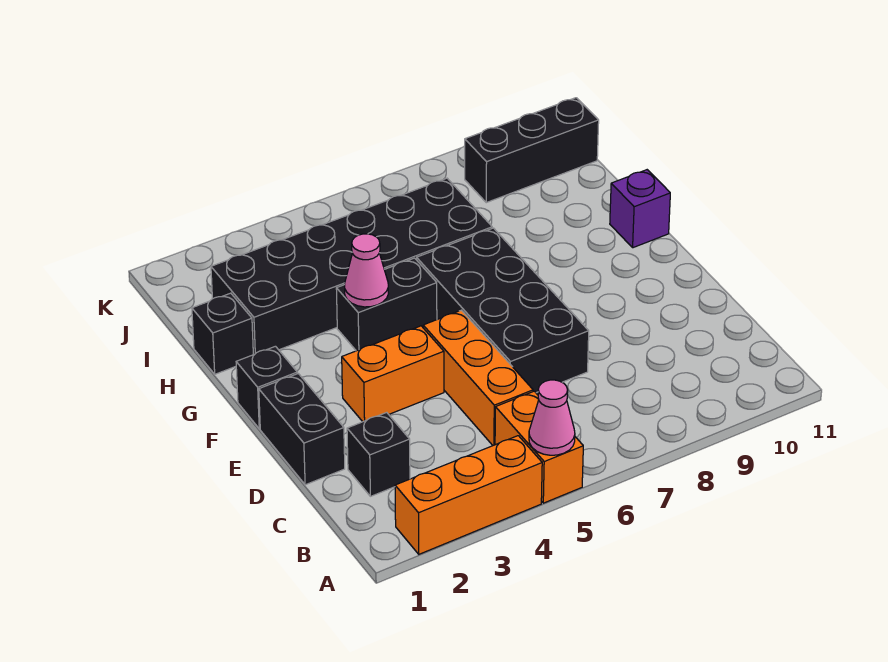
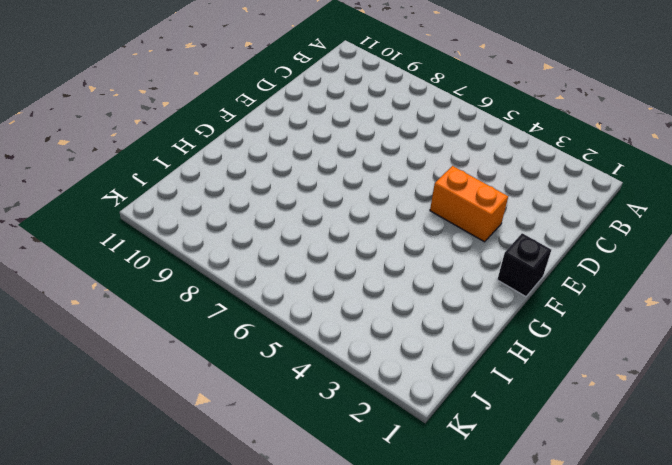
none -> orange brick A2:A4 level 1
none -> orange brick A5:B5 level 1
none -> black brick C2 level 1

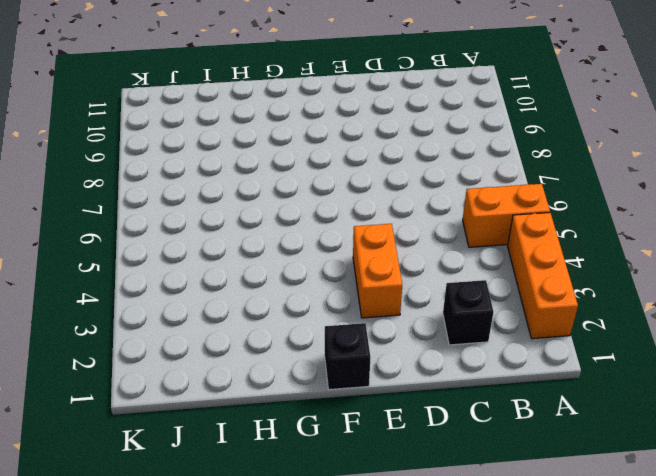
none -> orange brick C5:E5 level 1
none -> black brick D1:E1 level 1
none -> black brick D6:G7 level 1

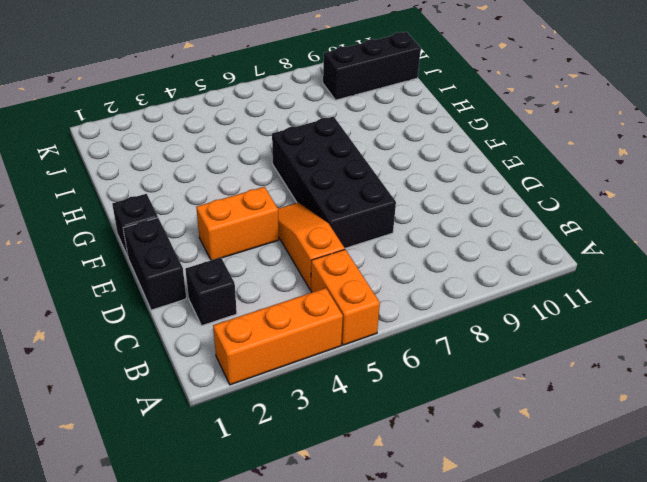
orange slope C5:E5 level 1 top C -> orange brick C5:E5 level 1
none -> black brick G4:G5 level 1
none -> purple brick G11 level 1
none -> black brick H1 level 1

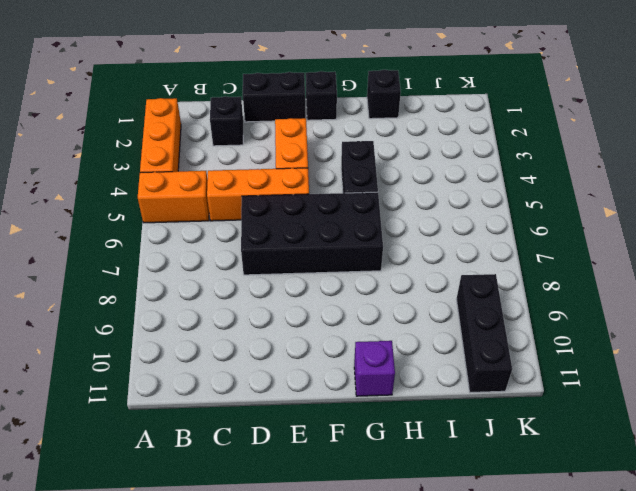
none -> black brick H2:I7 level 1
none -> pink cone A5 level 2
none -> pink cone G4 level 2

